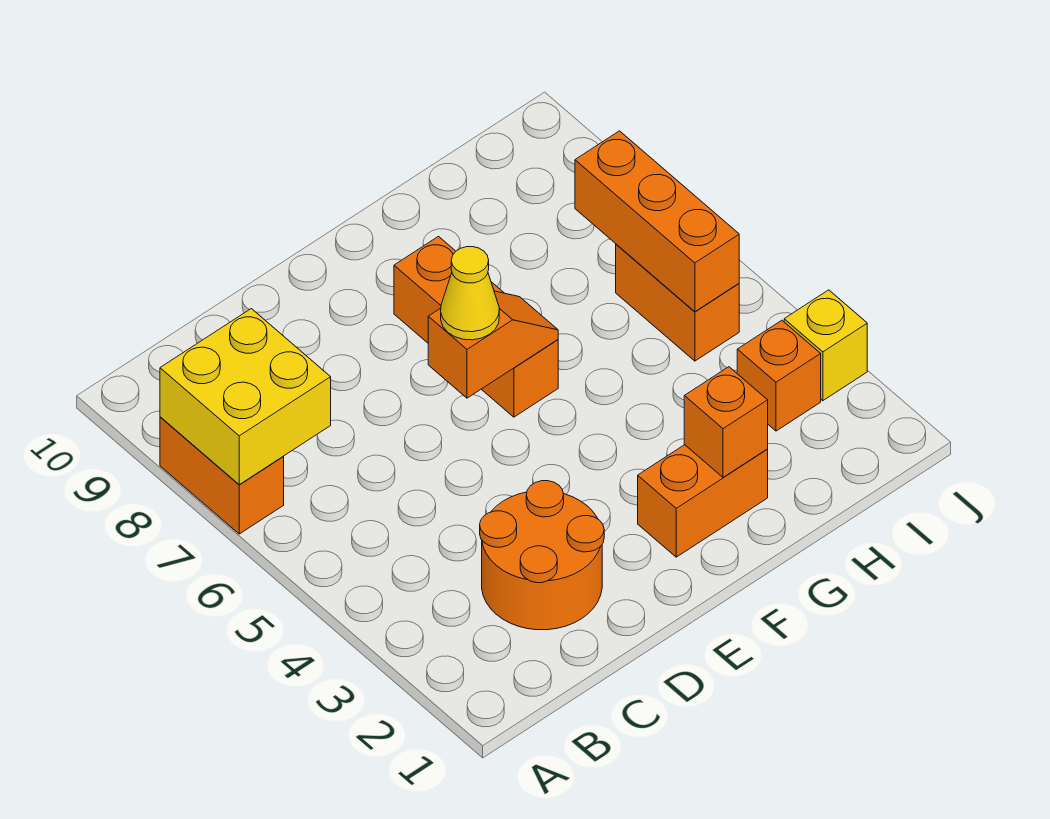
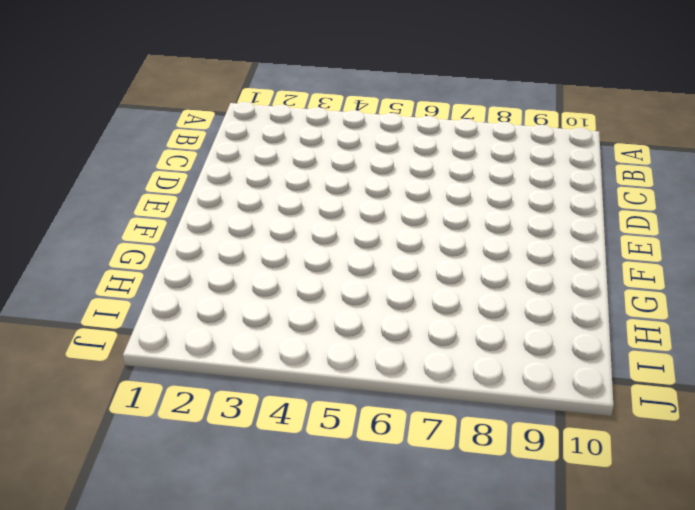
none -> orange brick A7:A8 level 1
none -> orange round brick C2:D3 level 1
none -> orange brick F2:G2 level 1

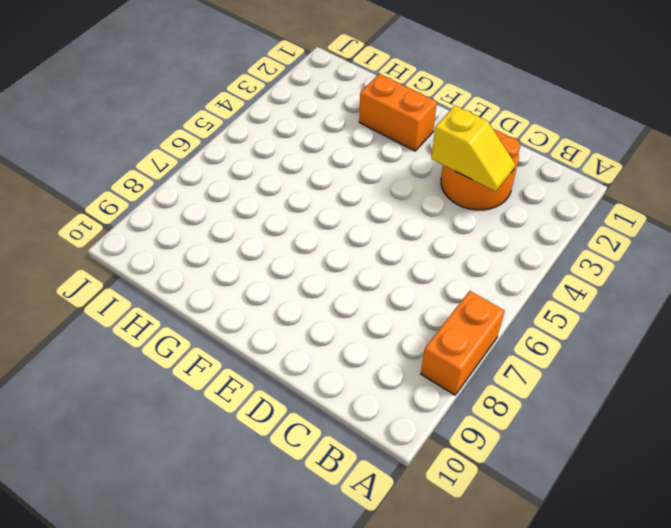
yellow slope C3:D3 level 2 top D -> none
none -> orange brick F6:F8 level 1
none -> orange brick I3 level 1
none -> orange brick I5:I6 level 1

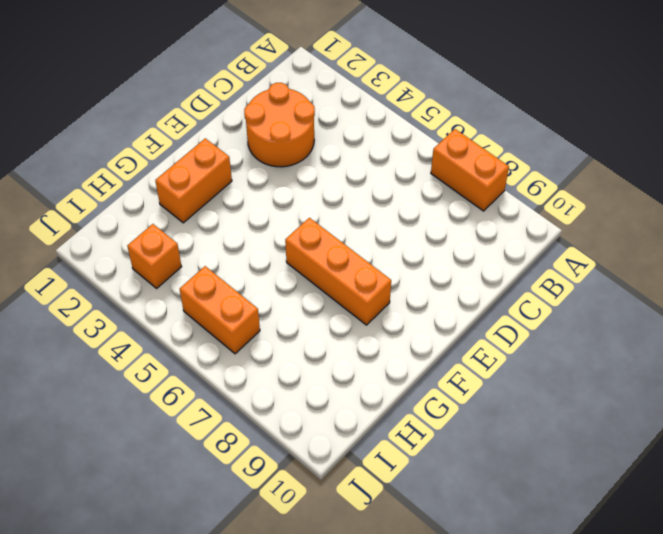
none -> yellow brick J3 level 1
none -> yellow brick A7:B8 level 2
none -> orange slope E6:F6 level 2 top E

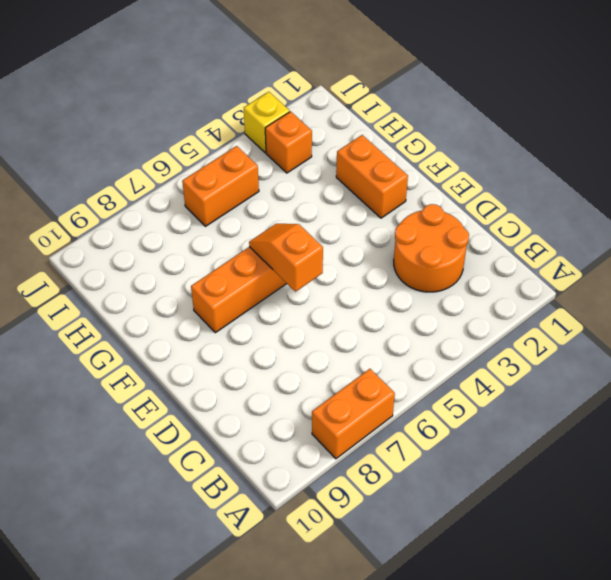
none -> yellow brick A7:B8 level 2
none -> orange brick G2 level 2
none -> orange brick I5:I7 level 2

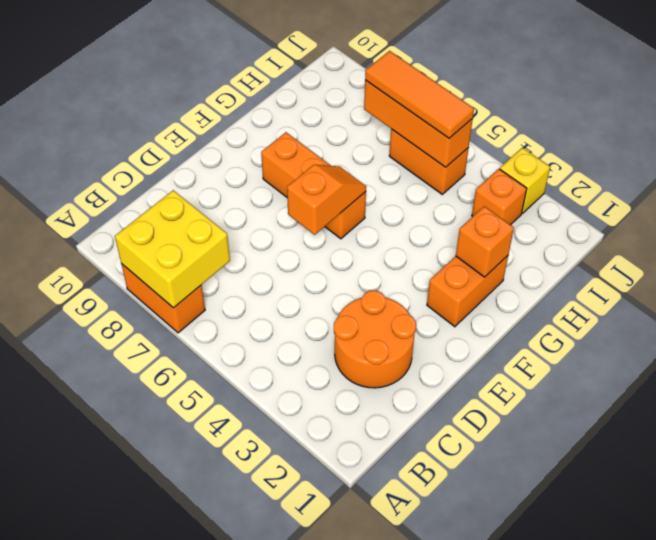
orange tile I5:I7 level 3 -> none
none -> yellow cone E6 level 3

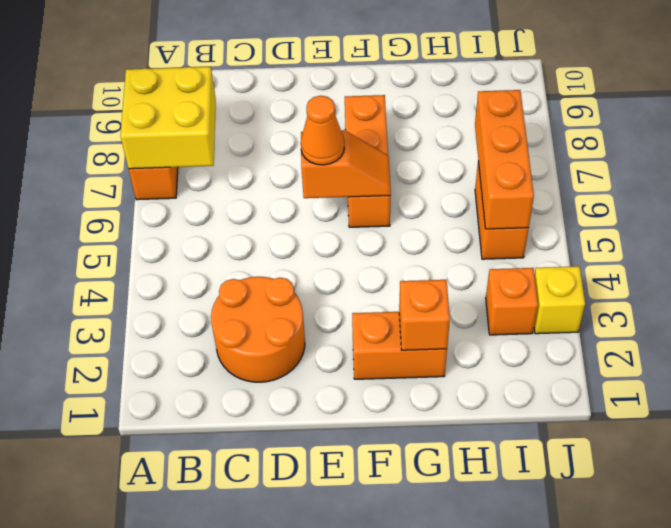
orange cone E6 level 3 -> yellow cone E6 level 3

